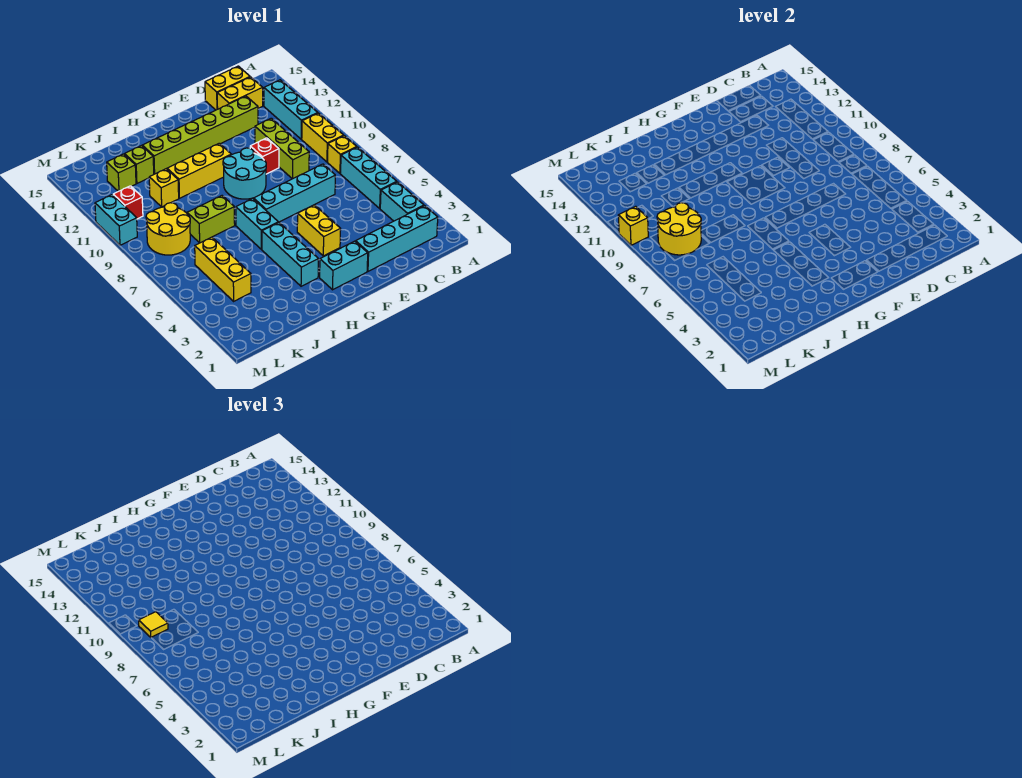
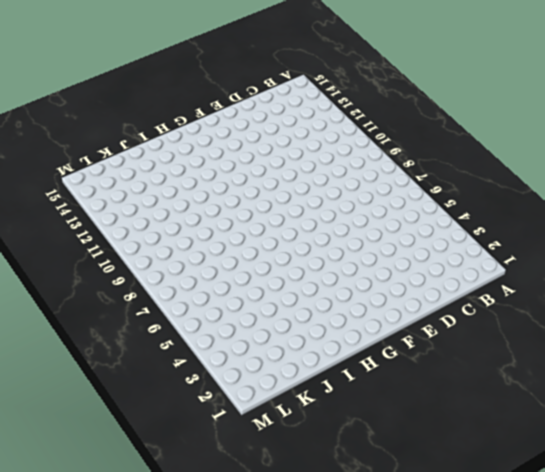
none -> cyan brick B2:E2 level 1
none -> cyan brick B3:B4 level 1
none -> cyan brick B5:B7 level 1

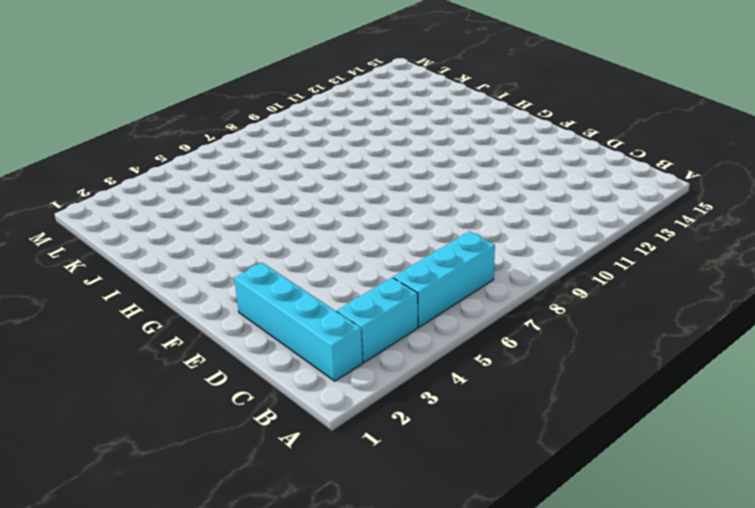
none -> yellow brick B8 level 1
none -> yellow brick B9:B10 level 1
none -> cyan brick B11:B13 level 1

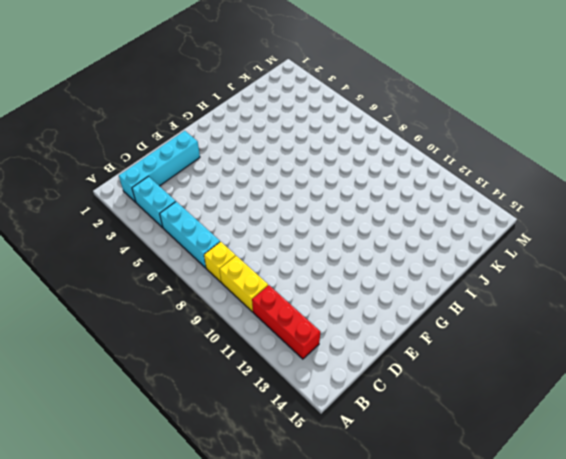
red brick B11:B13 level 1 -> cyan brick B11:B13 level 1
none -> yellow brick C14:D14 level 1
none -> yellow brick C15:D15 level 1
none -> cyan brick D7:G7 level 1

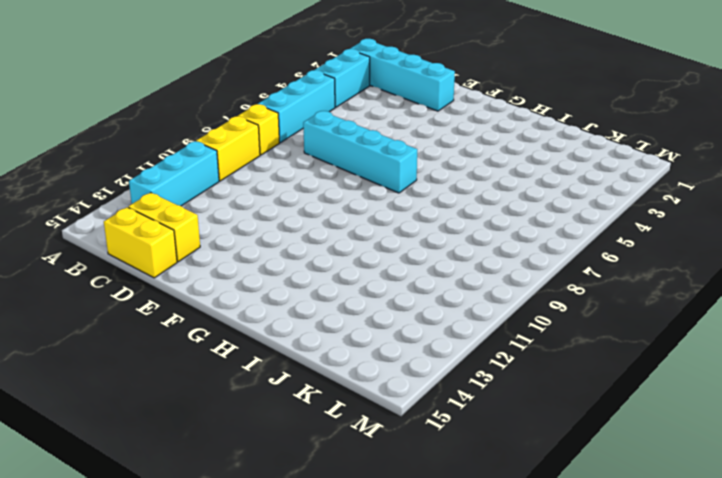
none -> lime brick D9:D11 level 1
none -> lime brick D13:I13 level 1
none -> red brick E10 level 1

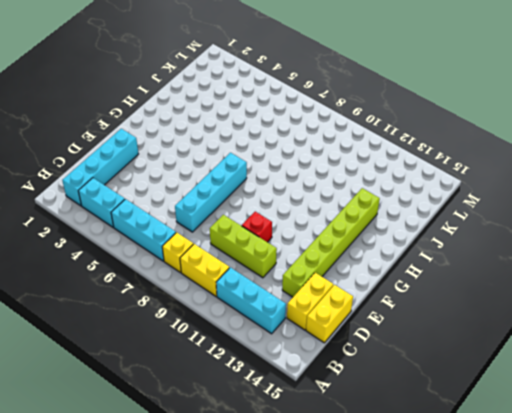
none -> cyan brick F2:G2 level 1
none -> yellow brick F4:F5 level 1
none -> cyan round brick F9:G10 level 1

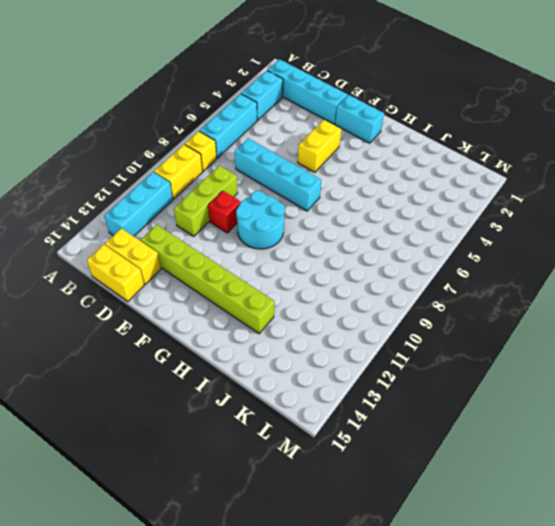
none -> yellow brick G11:I11 level 1
none -> cyan brick H3:H5 level 1
none -> cyan brick H6:H7 level 1

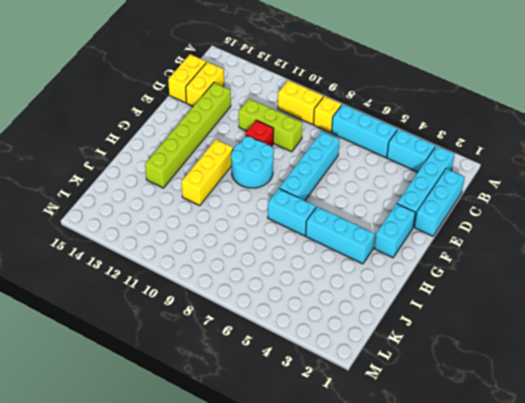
cyan brick C1:E1 level 1 -> cyan brick B11:B13 level 1
none -> yellow brick F4:F5 level 1
none -> lime brick I8:J8 level 1
none -> yellow brick J11 level 1

